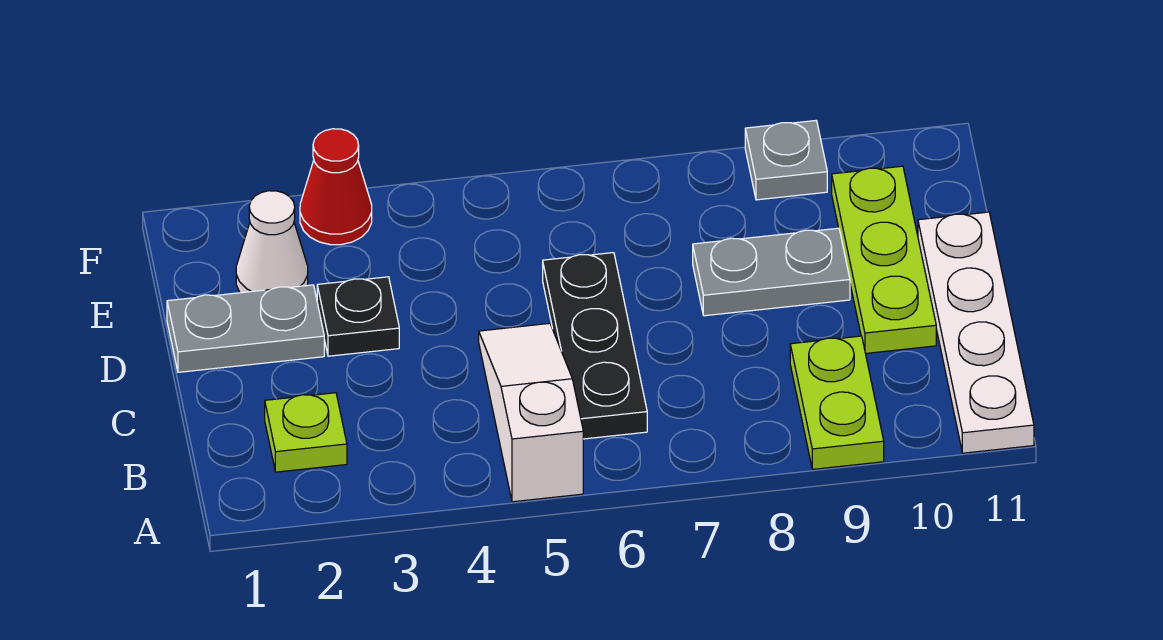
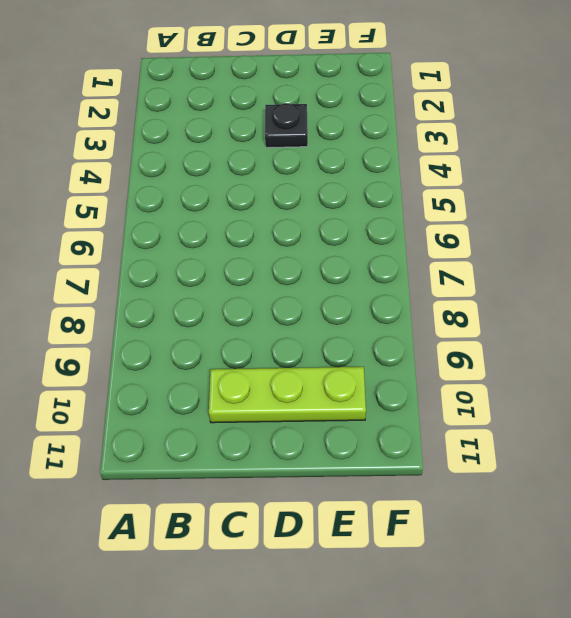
none -> white slope A5:C5 level 1 top A
none -> lime plate A9:B9 level 1
none -> white plate A11:D11 level 1

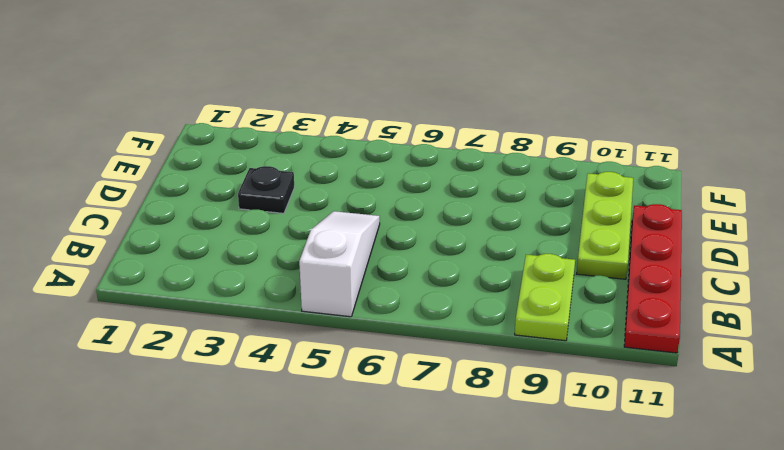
red plate A11:D11 level 1 -> white plate A11:D11 level 1
none -> lime plate B2 level 1
none -> black plate B6:D6 level 1
none -> grey plate D1:D2 level 1

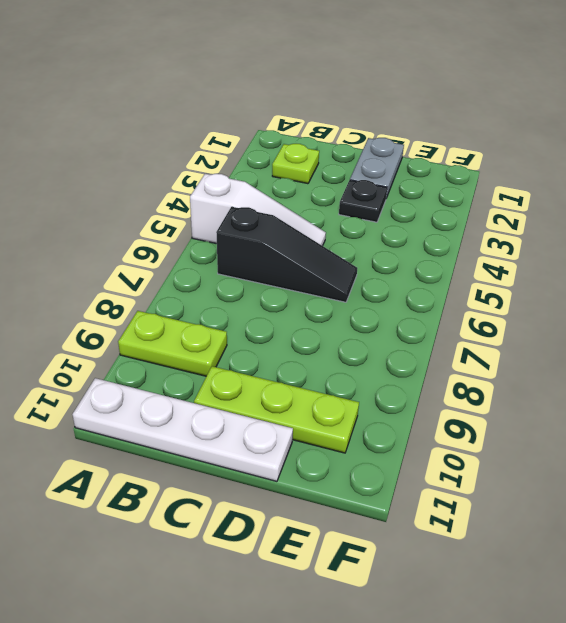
black slope B6:D6 level 1 top B -> black plate B6:D6 level 1
none -> grey plate D8:D9 level 1
none -> white cone E2 level 1
none -> red cone F3 level 1

